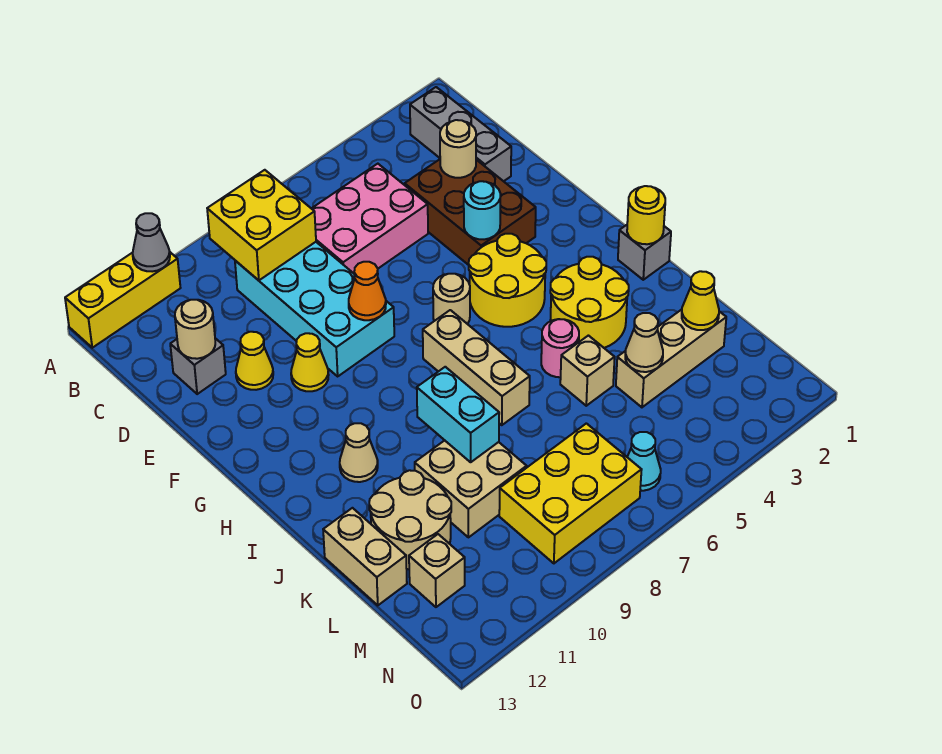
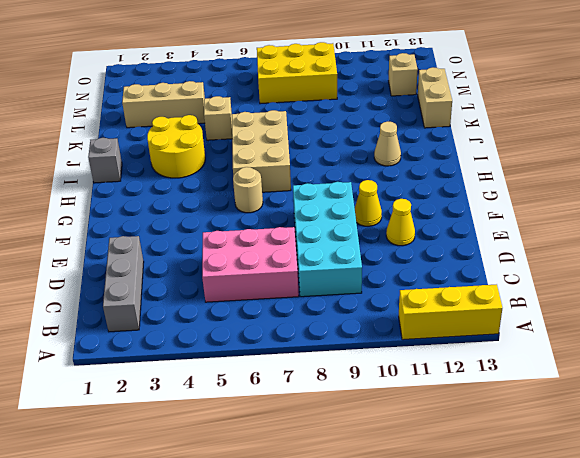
tan brick H6:J7 level 1 -> tan brick H7:J7 level 1
none -> brown brick D3:F4 level 1
none -> grey brick D12 level 1
none -> yellow round brick G4:H5 level 1
none -> pink round brick J5 level 1

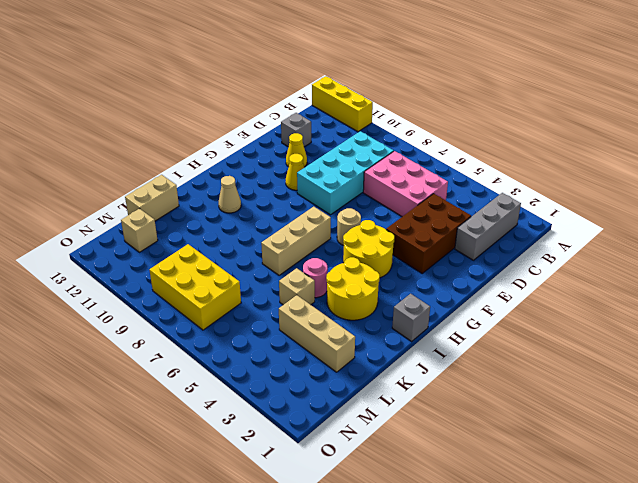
none -> tan brick K9:L10 level 1
none -> tan round brick K11:L12 level 1
none -> cyan cone N6 level 1
none -> grey cone A11 level 2

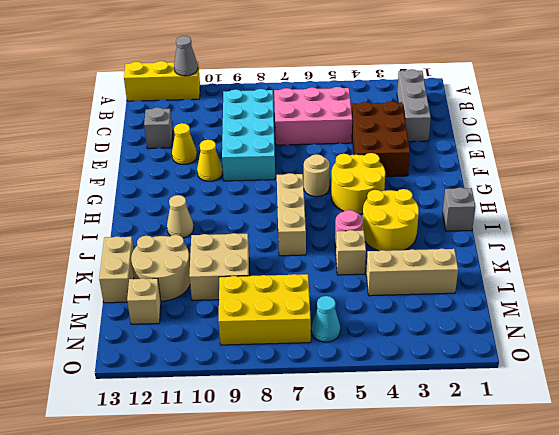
none -> yellow brick B8:C9 level 2
none -> tan round brick D3 level 2
none -> tan round brick D12 level 2
none -> cyan round brick F4 level 2

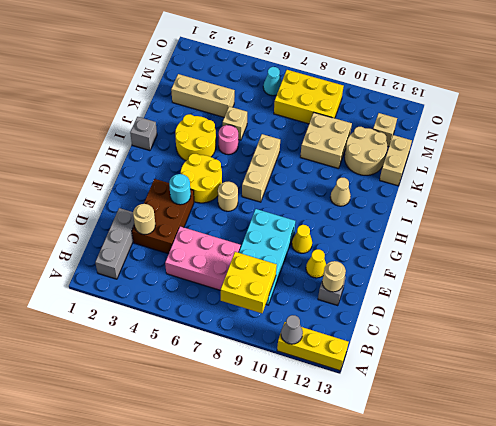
none -> orange cone F8 level 2
none -> yellow round brick I1 level 2
none -> cyan brick J9:K9 level 2
none -> yellow cone L2 level 2

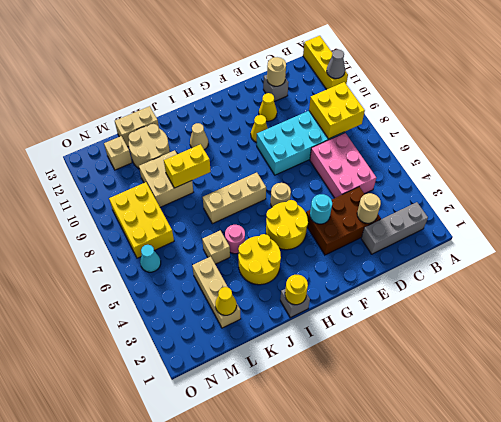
yellow brick J9:K9 level 2 -> cyan brick J9:K9 level 2
none -> orange cone F8 level 2
none -> tan cone L4 level 2

